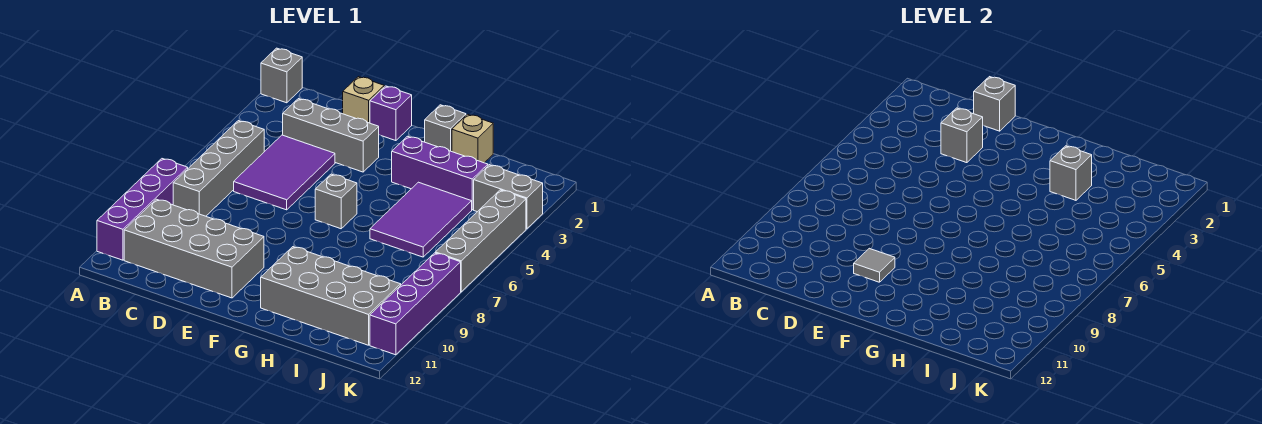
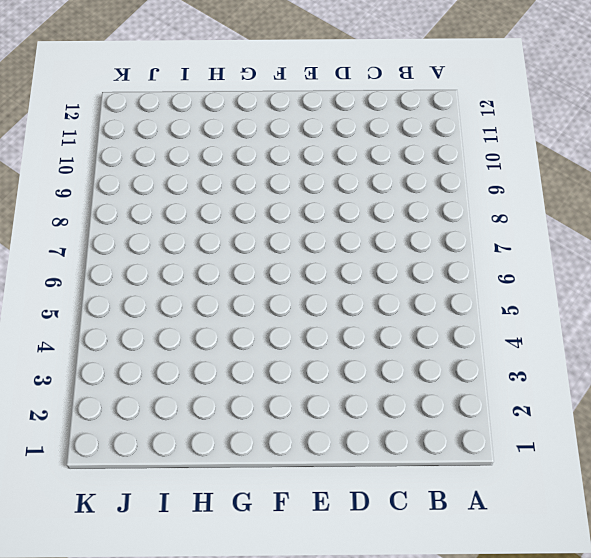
none -> grey brick A1 level 1
none -> purple brick A8:A11 level 1
none -> grey brick B5:B8 level 1

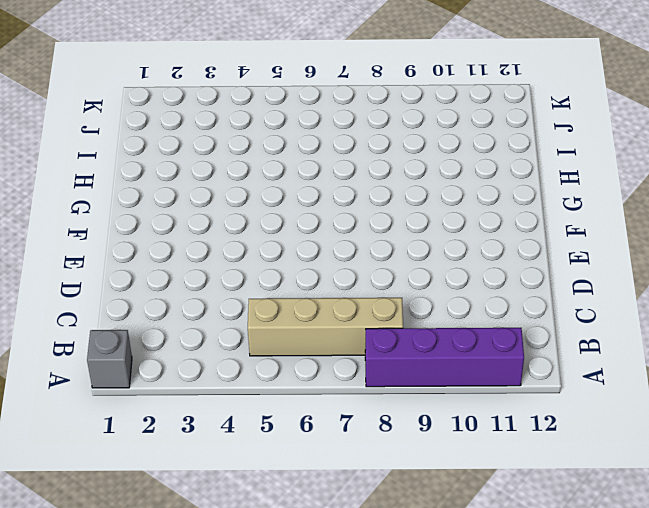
tan brick B5:B8 level 1 -> grey brick B5:B8 level 1
none -> grey brick B10:E11 level 1
none -> grey brick C3:E3 level 1
none -> purple tile C4:D6 level 1

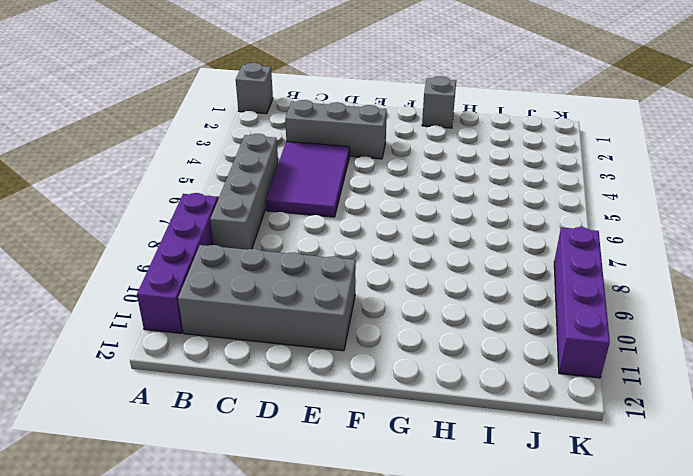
none -> tan brick D1 level 1
none -> purple brick E1 level 1
none -> grey brick F6 level 1

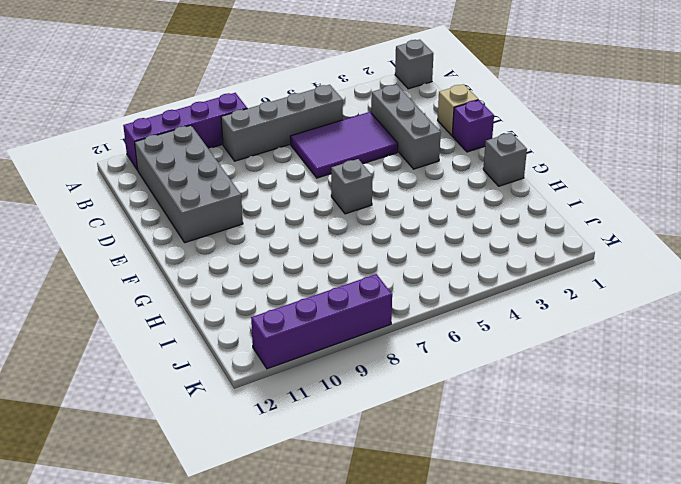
none -> purple brick G3:I3 level 1
none -> grey brick G10:J11 level 1
none -> tan brick H1 level 1

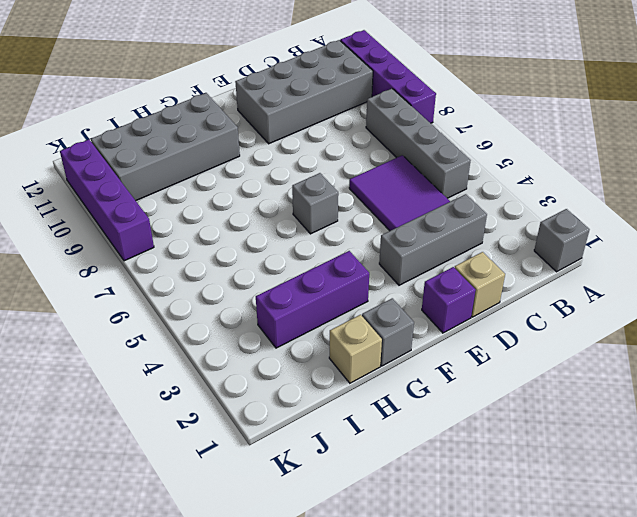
none -> purple tile H4:I6 level 1
none -> grey brick J3:K3 level 1
none -> grey brick K4:K7 level 1

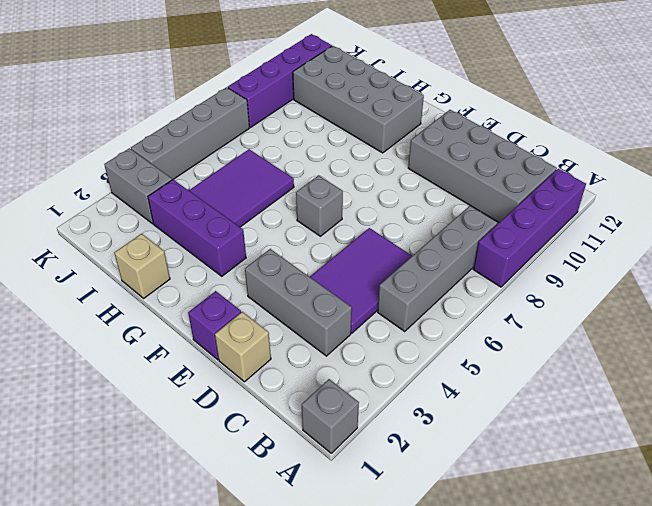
none -> grey brick G1 level 1
none -> grey brick D1 level 2
none -> grey brick D3 level 2

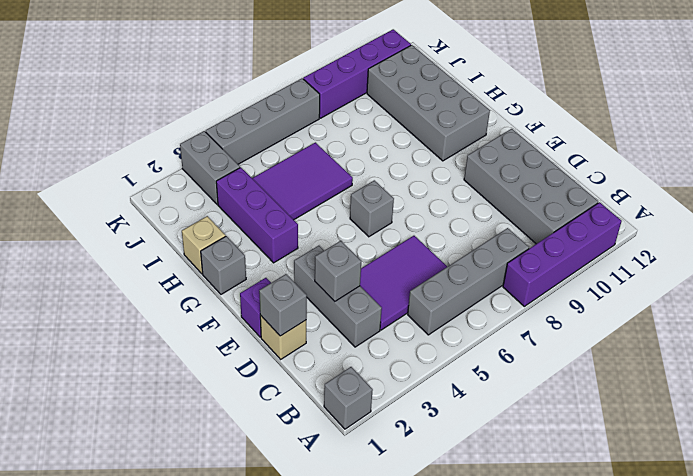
none -> grey tile E10 level 2
none -> grey brick H3 level 2

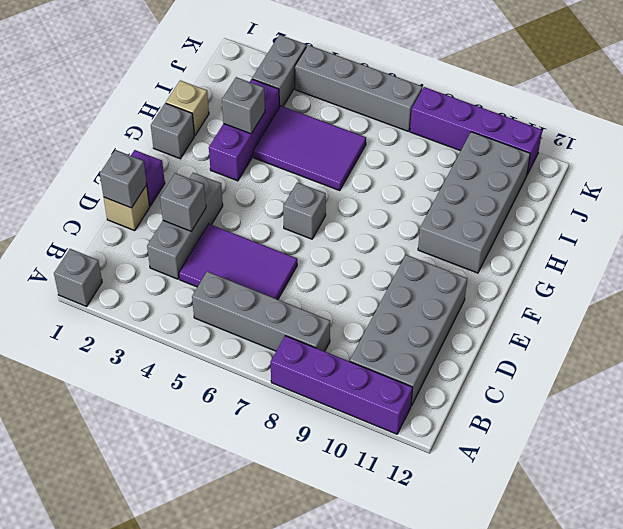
none -> grey tile E10 level 2

